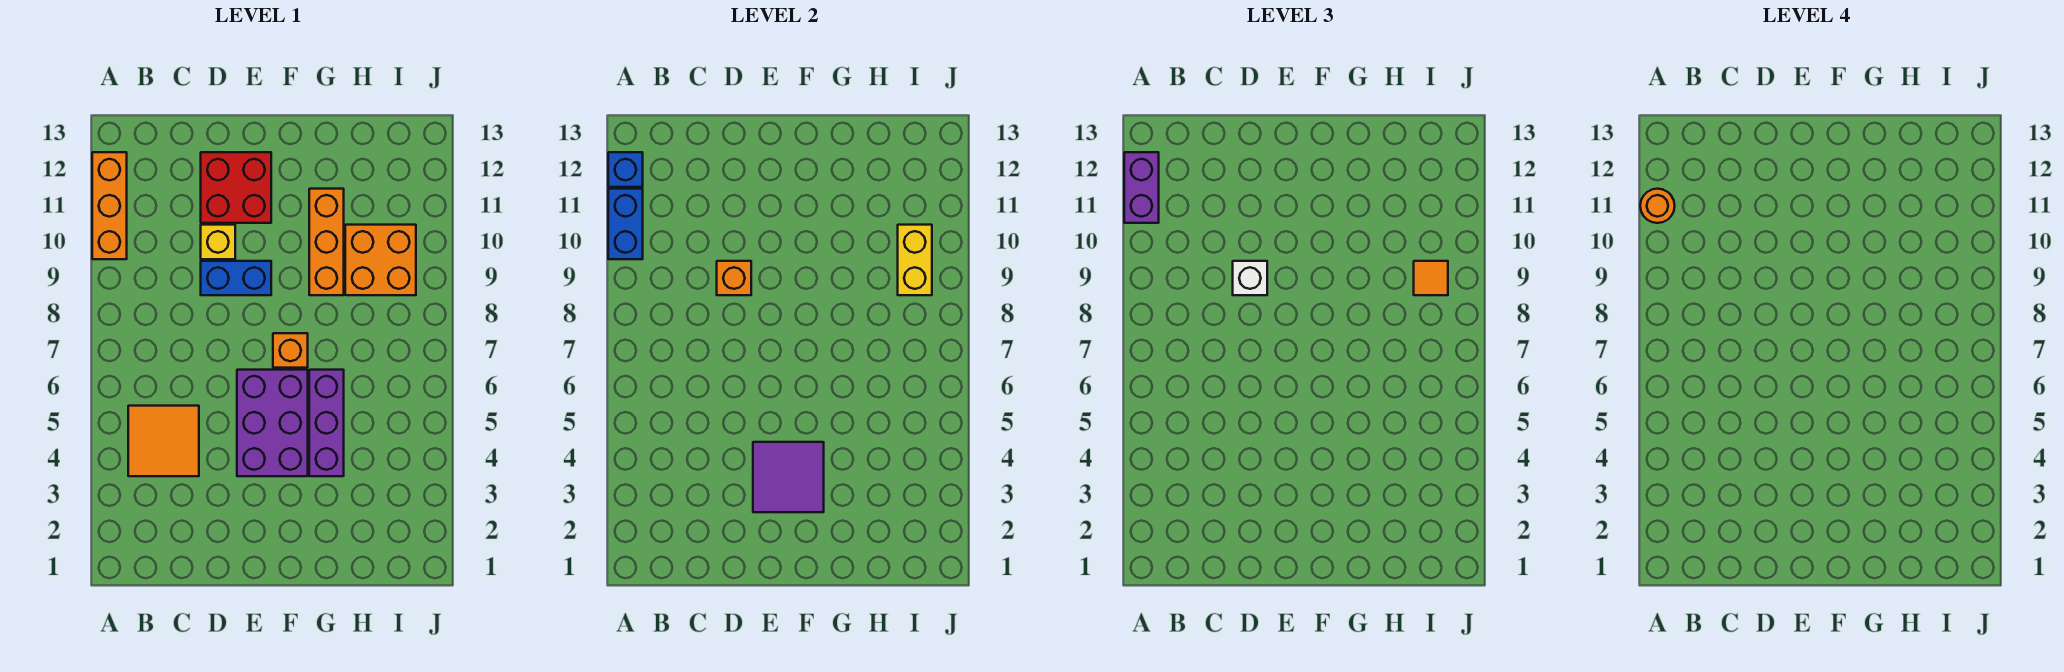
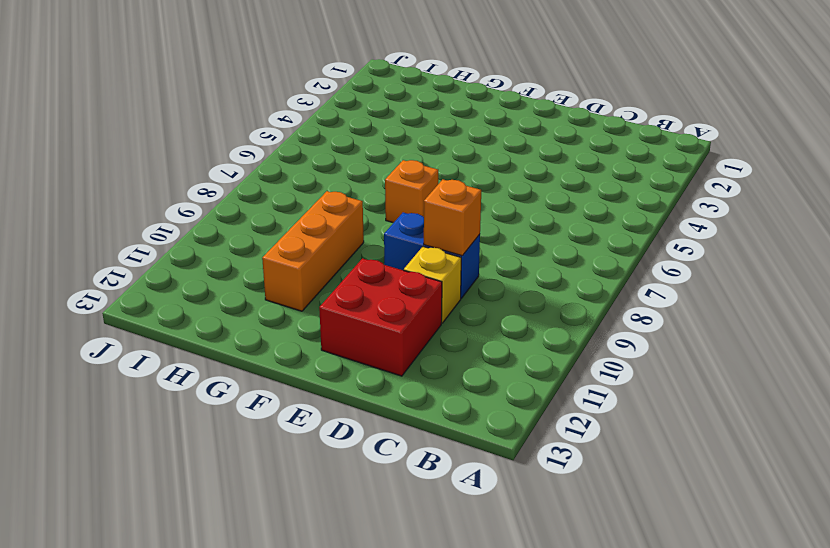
none -> orange brick A10:A12 level 1
none -> orange tile B4:C5 level 1
none -> purple brick E4:F6 level 1

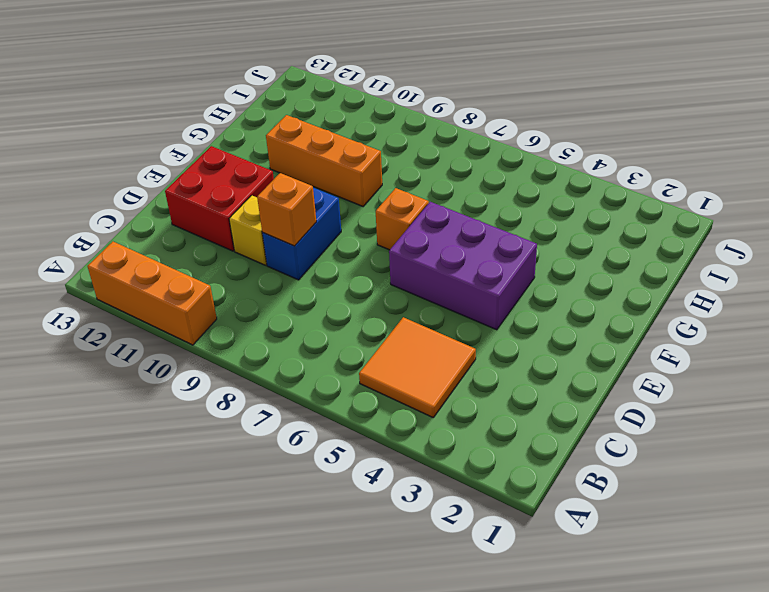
none -> purple brick G4:G6 level 1
none -> orange brick H9:I10 level 1
none -> blue brick A10:A11 level 2

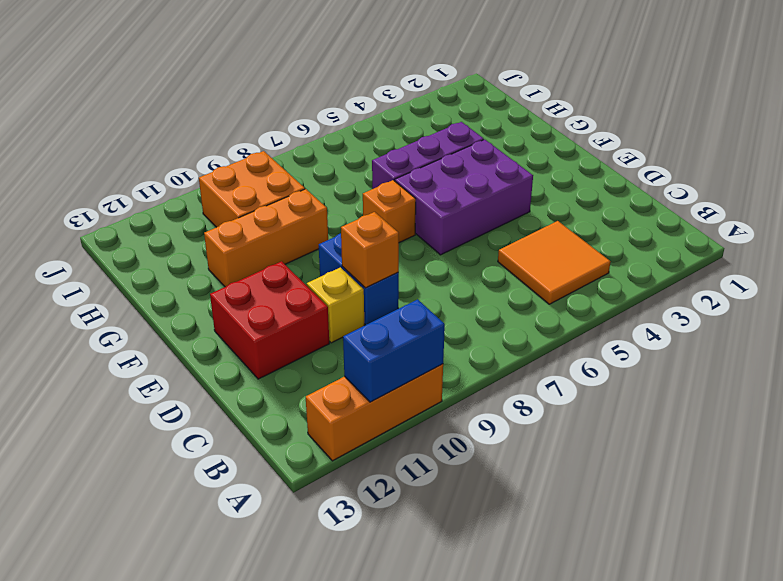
none -> blue brick A12 level 2
none -> purple tile E3:F4 level 2
none -> yellow brick I9:I10 level 2

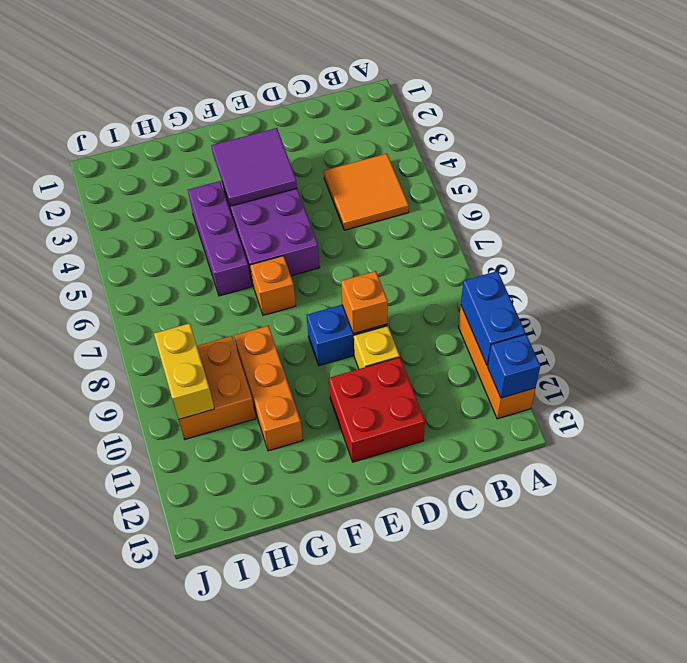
none -> purple brick A11:A12 level 3
none -> white brick D9 level 3
none -> orange tile I9 level 3

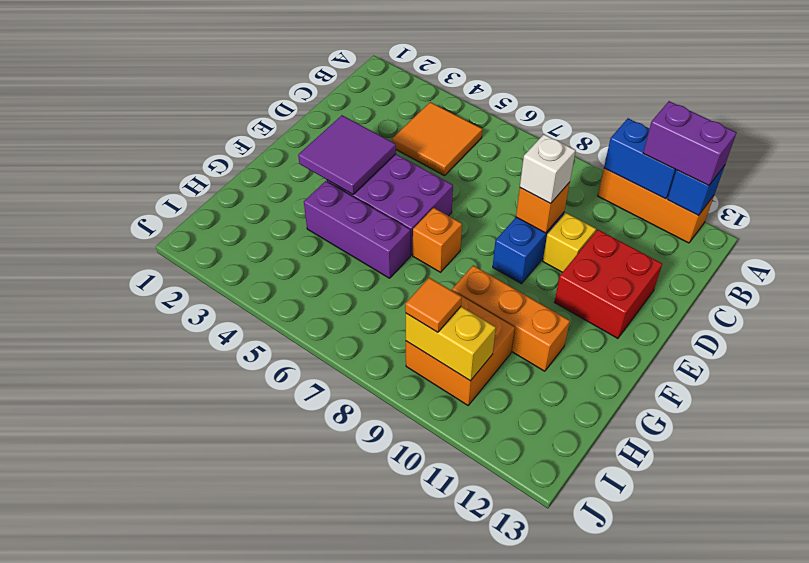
none -> orange round brick A11 level 4

